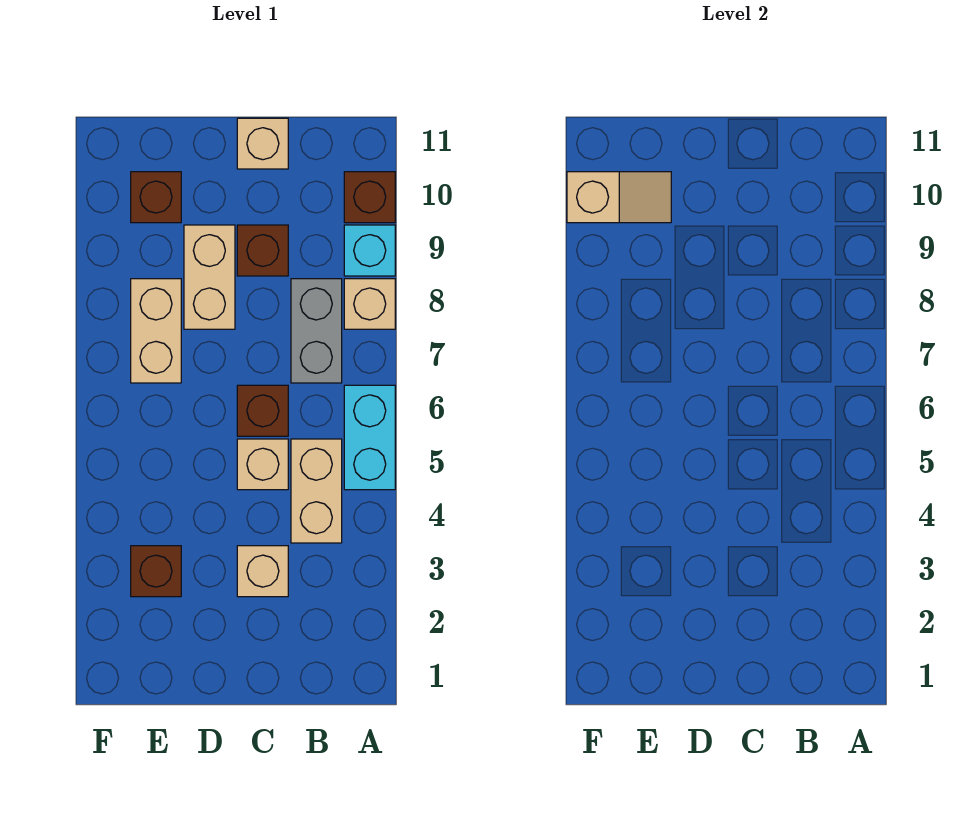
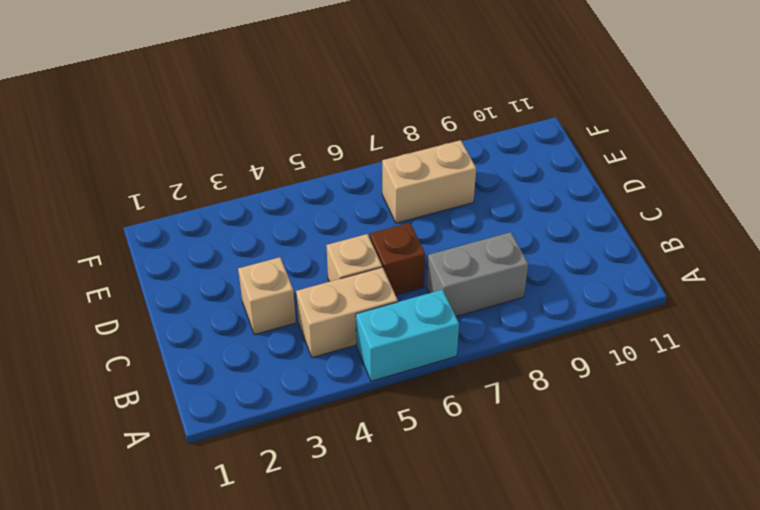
none -> tan brick A8 level 1
none -> cyan brick A9 level 1
none -> brown brick A10 level 1

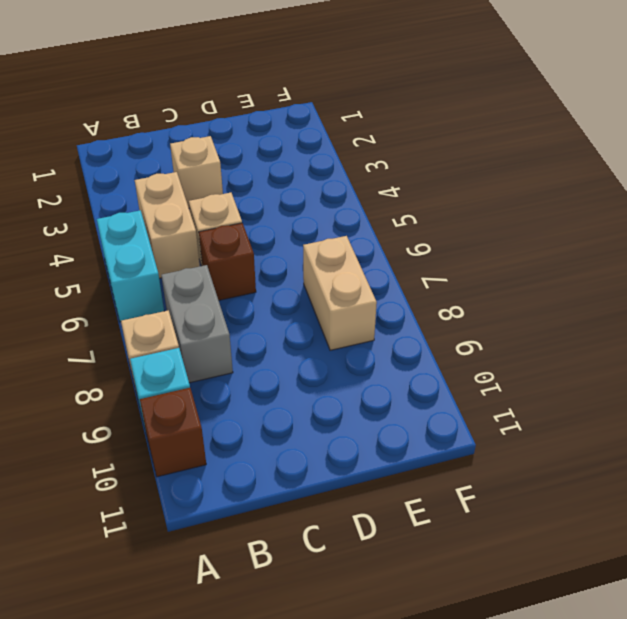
none -> brown brick C9 level 1
none -> tan brick C11 level 1
none -> tan brick D8:D9 level 1

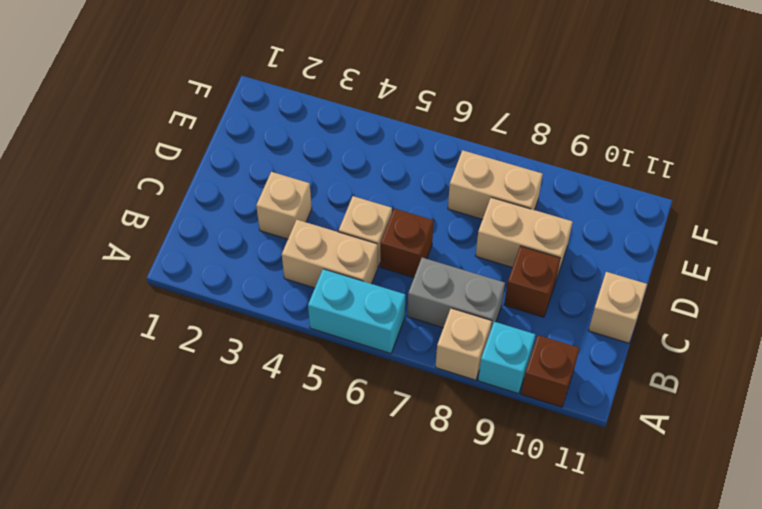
none -> brown brick E3 level 1
none -> brown brick E10 level 1
none -> tan slope E10:F10 level 2 top F

